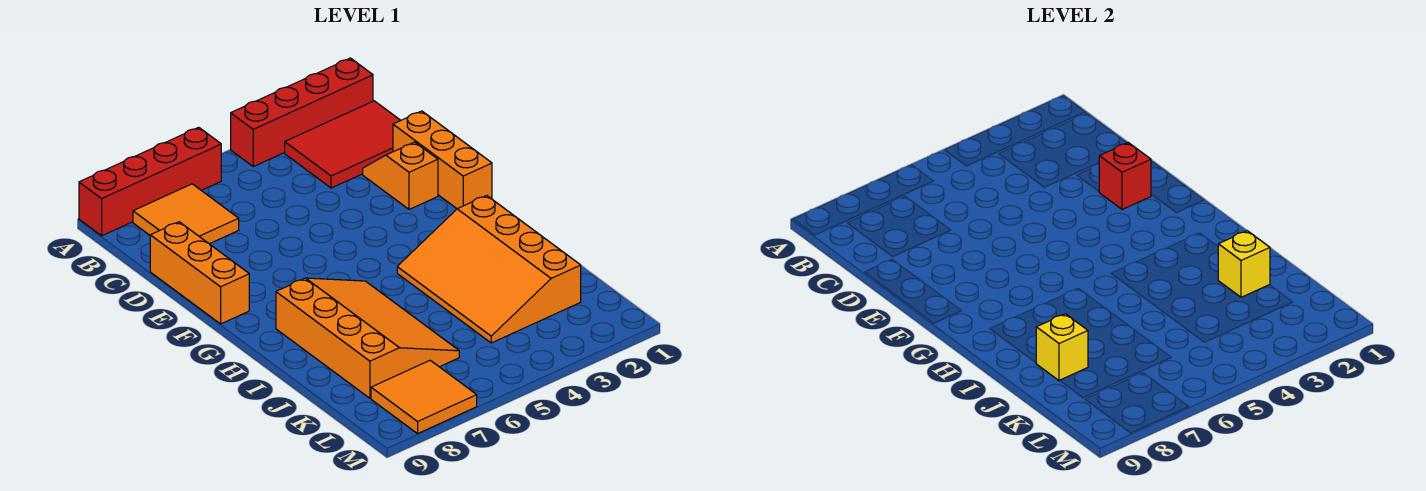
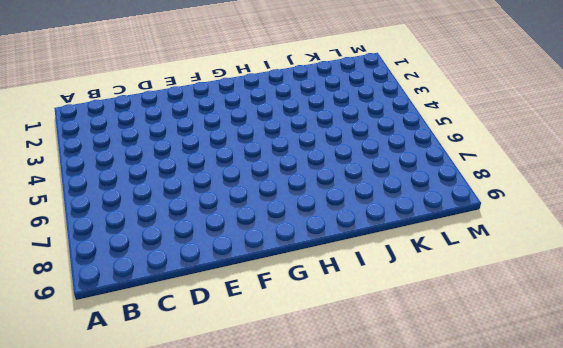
none -> red brick A1:A4 level 1
none -> red brick A6:A9 level 1
none -> red tile B1:C3 level 1

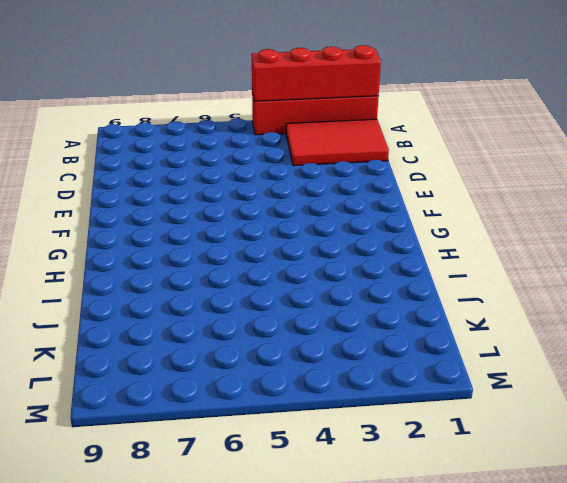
red brick A1:A4 level 2 -> red brick A6:A9 level 1
none -> orange tile B7:C8 level 1
none -> orange brick D1:F1 level 1
none -> orange slope D2:E2 level 1 top E

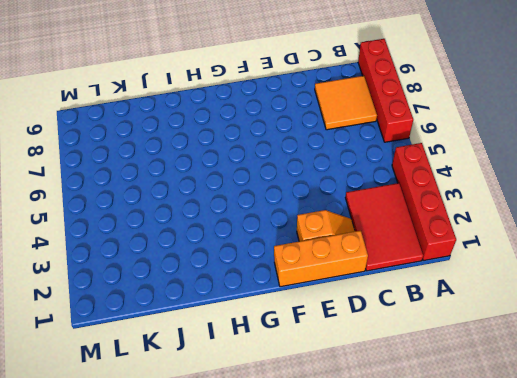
none -> orange brick D9:F9 level 1
none -> orange slope H2:K4 level 1 top 2
none -> orange slope H6:K8 level 1 top 8

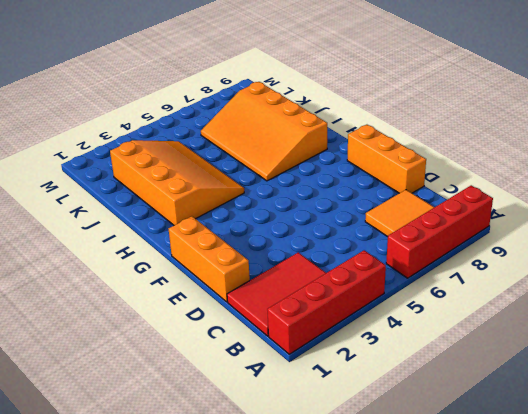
none -> orange slope D2:E2 level 1 top E
none -> orange tile L7:M8 level 1
none -> red brick E2 level 2

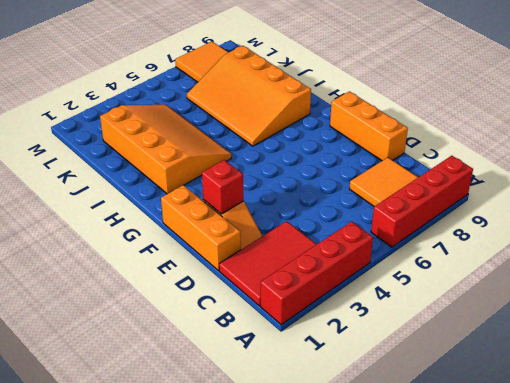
none -> yellow brick J2 level 2
none -> yellow brick J8 level 2

